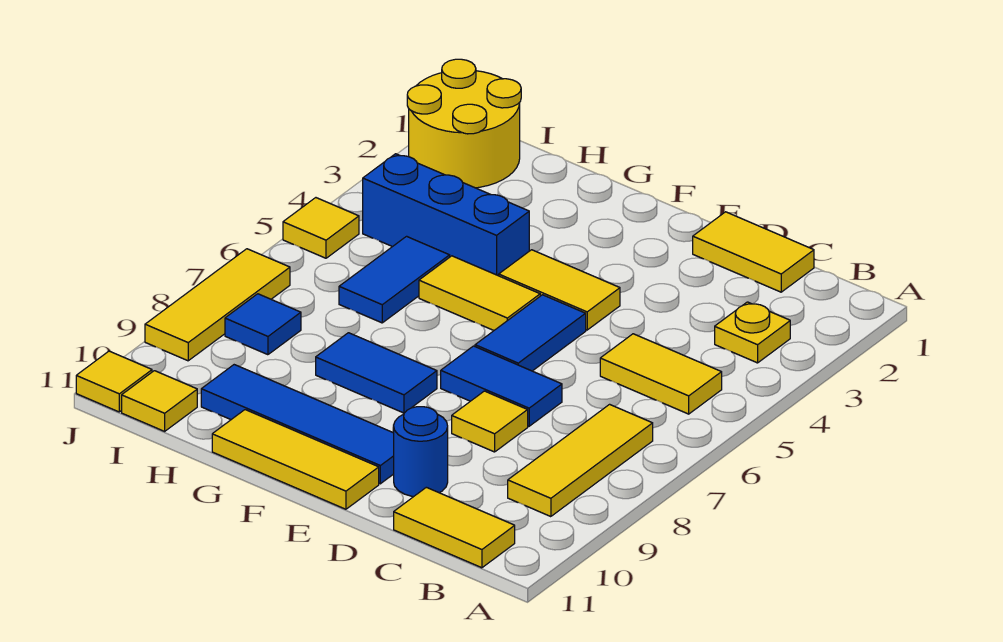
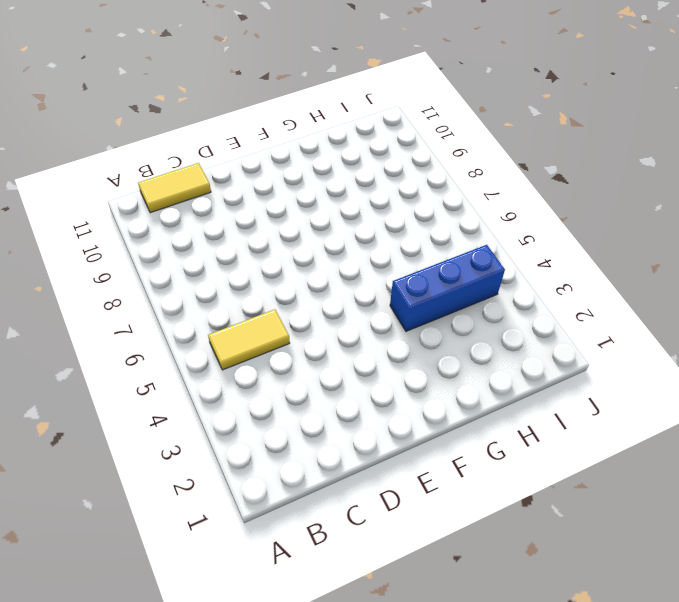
none -> yellow plate B3 level 1
none -> yellow tile B7:B9 level 1
none -> yellow tile C1:D1 level 1

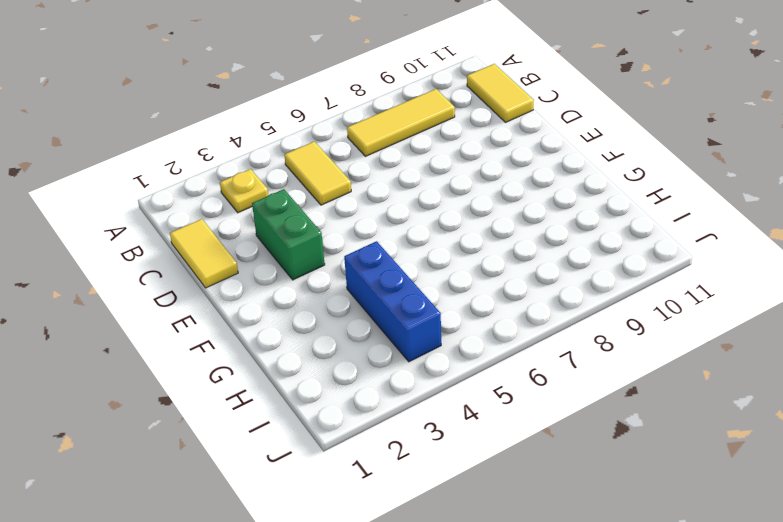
green brick D3:E3 level 1 -> none
none -> blue tile D7:E7 level 1
none -> yellow tile D8 level 1
none -> blue round brick D10 level 1

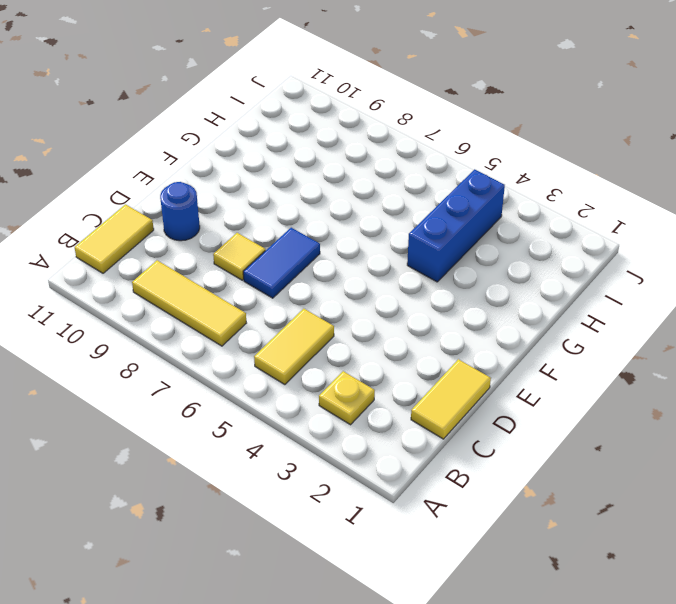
none -> yellow tile E4:F4 level 1
none -> blue tile E5:E6 level 1
none -> blue tile E10:H10 level 1

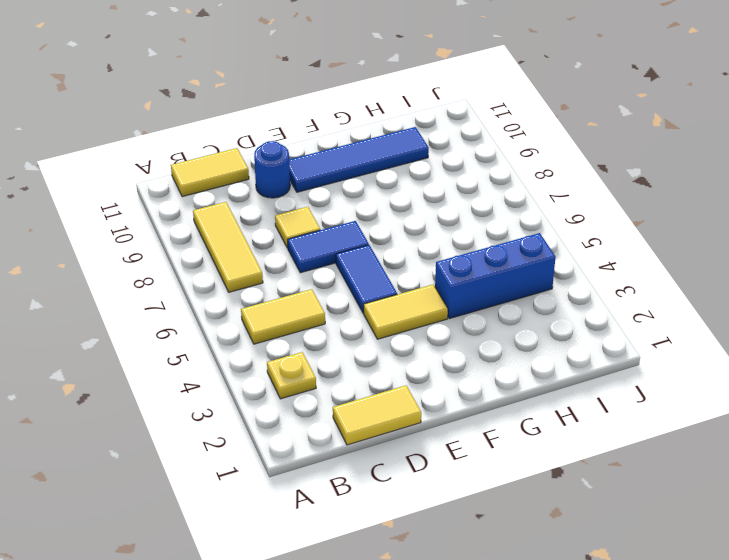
none -> yellow tile E11:G11 level 1
none -> yellow tile F5:G5 level 1
none -> blue tile F8:G8 level 1

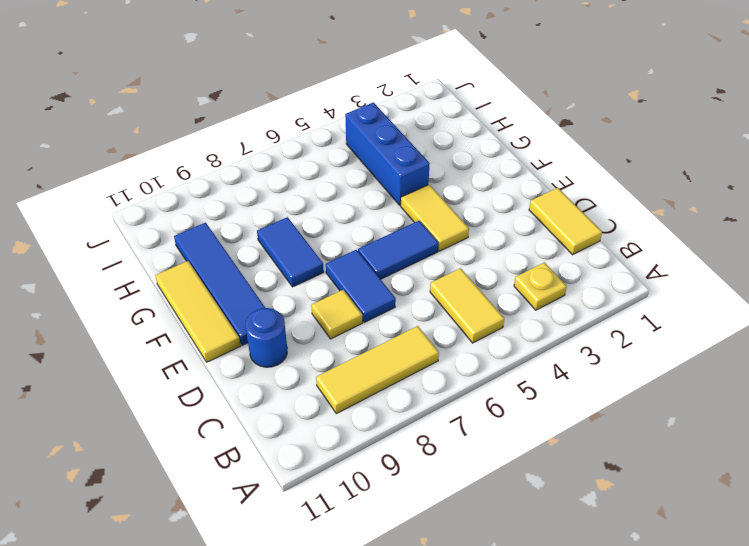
none -> yellow tile B11:C11 level 1
none -> yellow tile F5:G5 level 1
none -> blue tile H5:H6 level 1

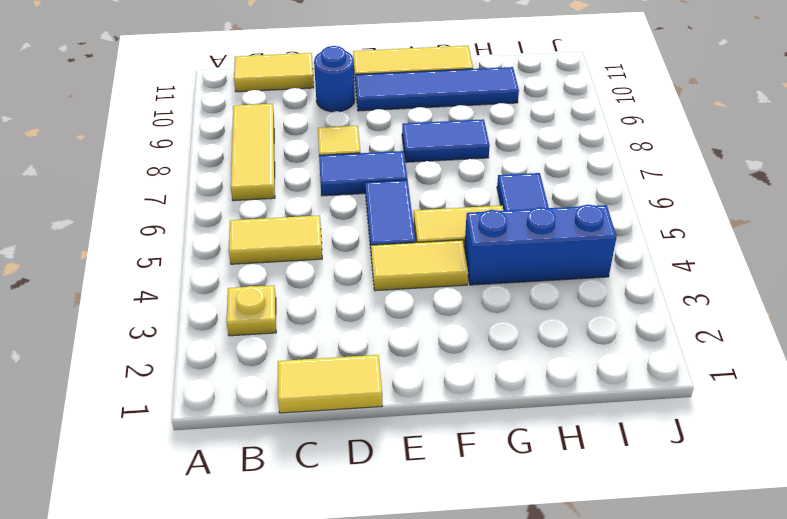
none -> yellow round brick I1:J2 level 1
none -> blue tile I8 level 1
none -> yellow tile I11 level 1

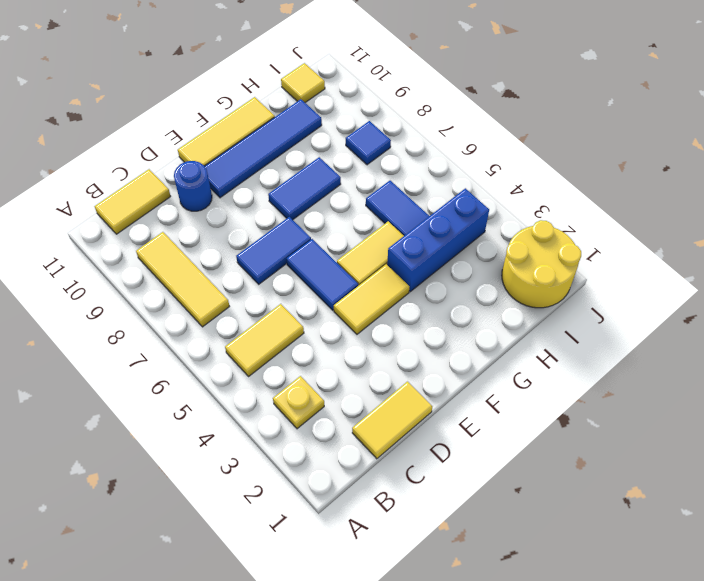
none -> yellow tile D8 level 1
none -> yellow tile J5 level 1
none -> yellow tile J7:J9 level 1

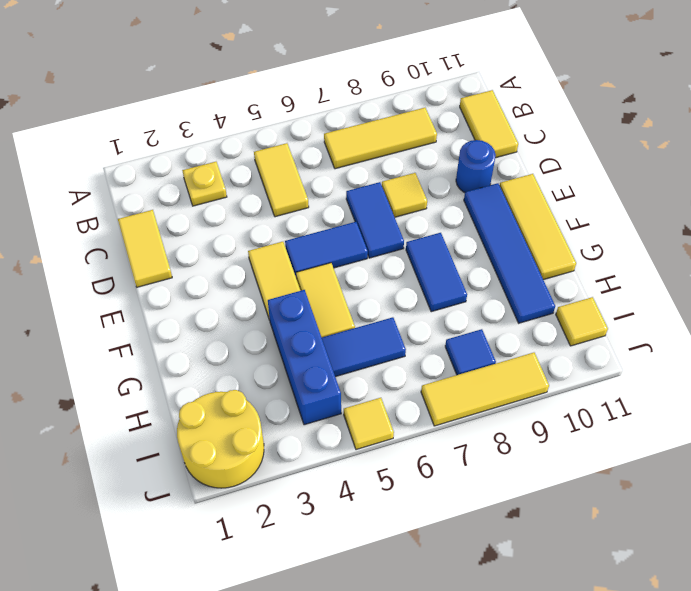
none -> yellow tile J11 level 1

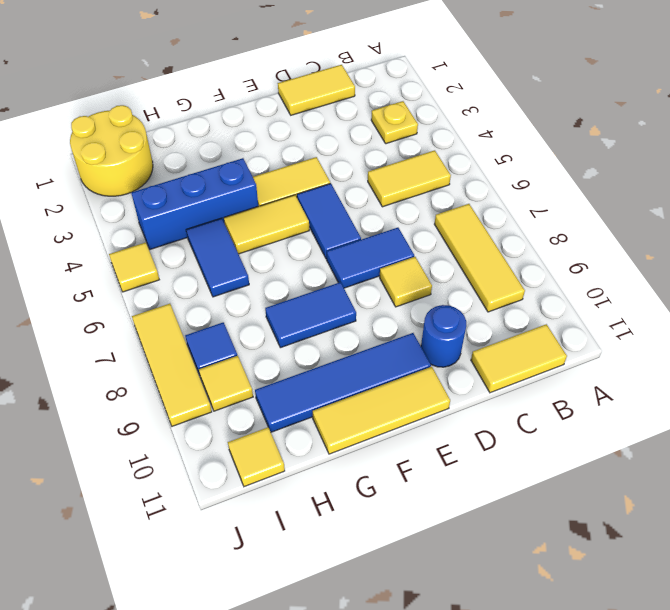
yellow tile I9 level 1 -> yellow tile J11 level 1

